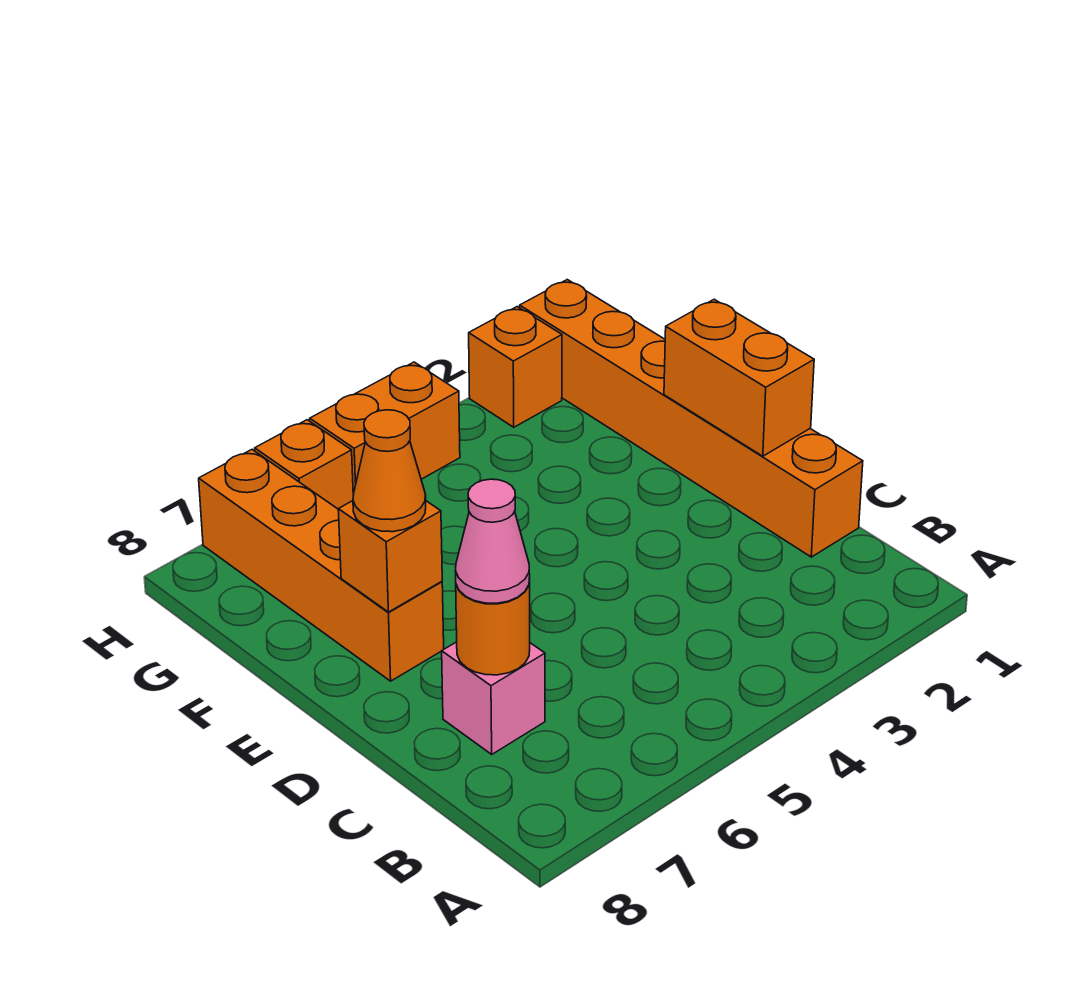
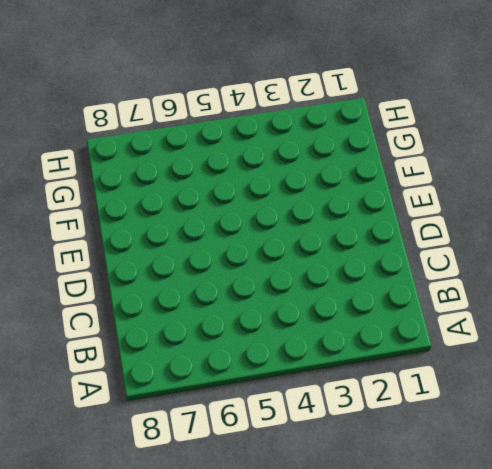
none -> orange brick C1:H1 level 1
none -> pink brick C7 level 1

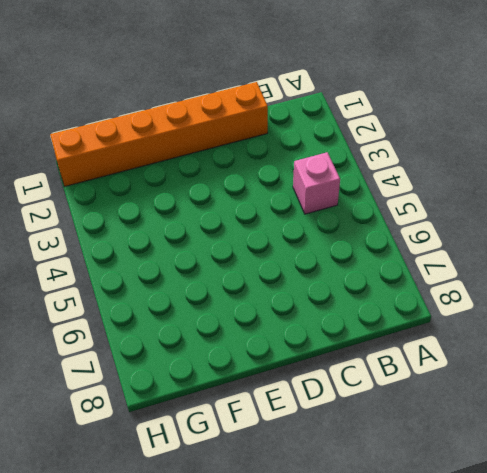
pink brick B4 level 1 -> pink brick C7 level 1
none -> orange brick E7:H7 level 1
none -> orange brick H2 level 1

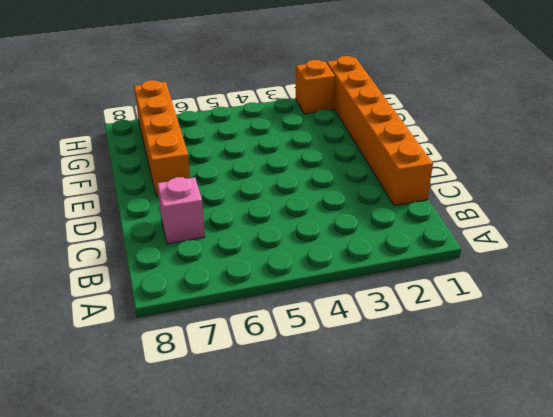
none -> orange brick H4:H5 level 1
none -> orange brick H6 level 1

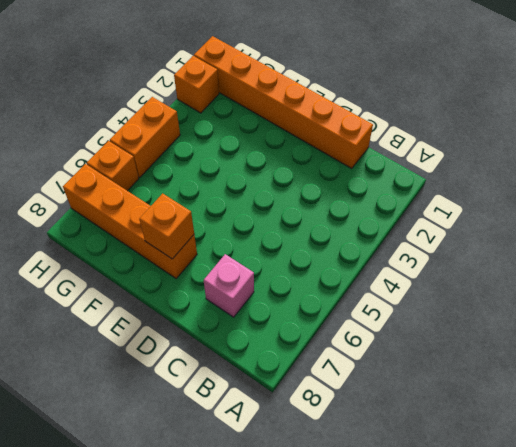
none -> orange round brick C7 level 2
none -> orange brick D1:E1 level 2

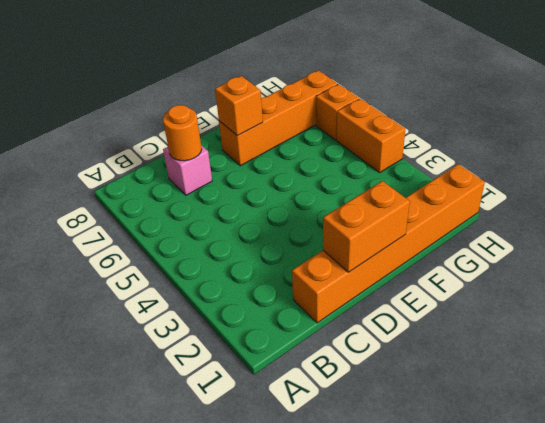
none -> orange brick H2 level 1
none -> pink cone C7 level 3

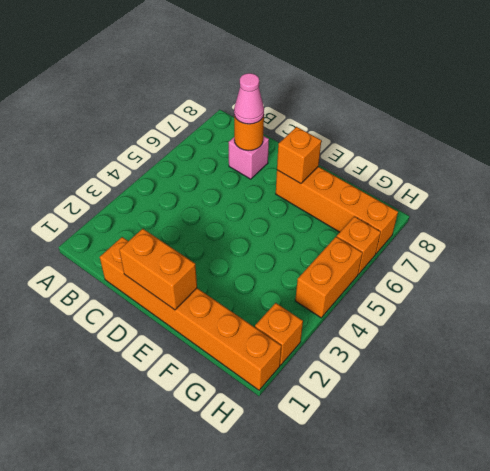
none -> orange cone E7 level 3

